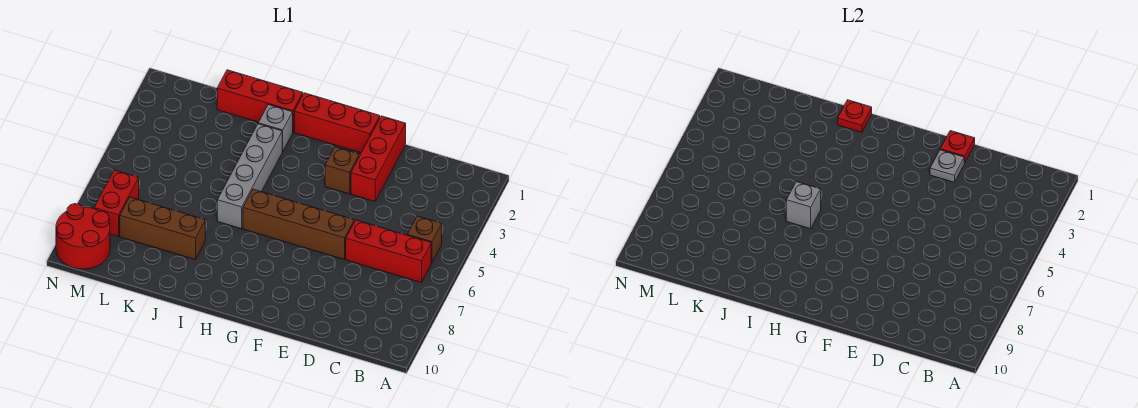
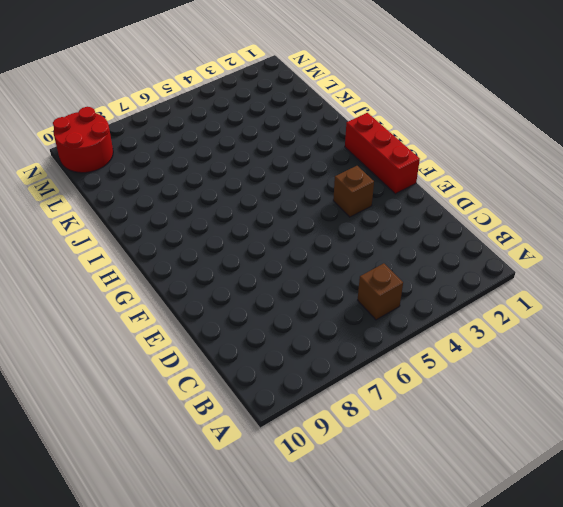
none -> red brick B6:D6 level 1
none -> red brick E1:E3 level 1
none -> brown brick E6:H6 level 1

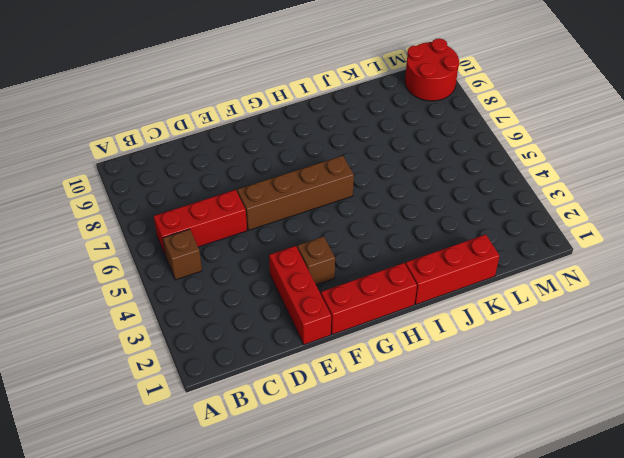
none -> grey brick I2 level 1
none -> grey brick I3:I6 level 1
none -> brown brick J8:L8 level 1

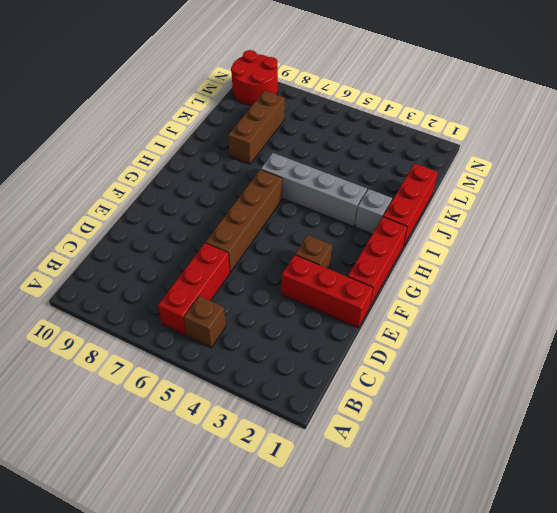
none -> red brick M7:M8 level 1
none -> red plate E1 level 2
none -> grey plate E2 level 2

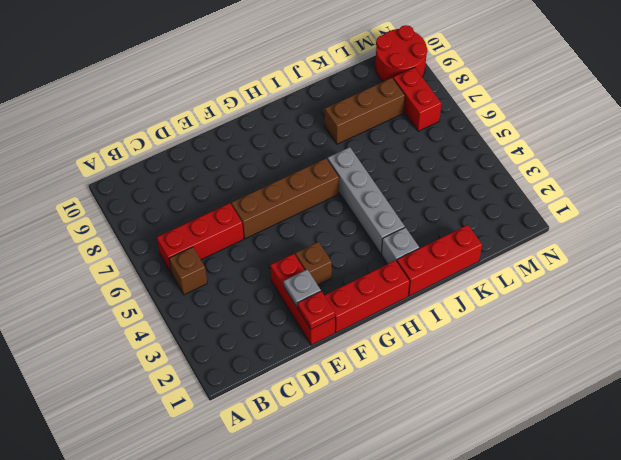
none -> red plate I1 level 2
none -> grey brick I6 level 2

